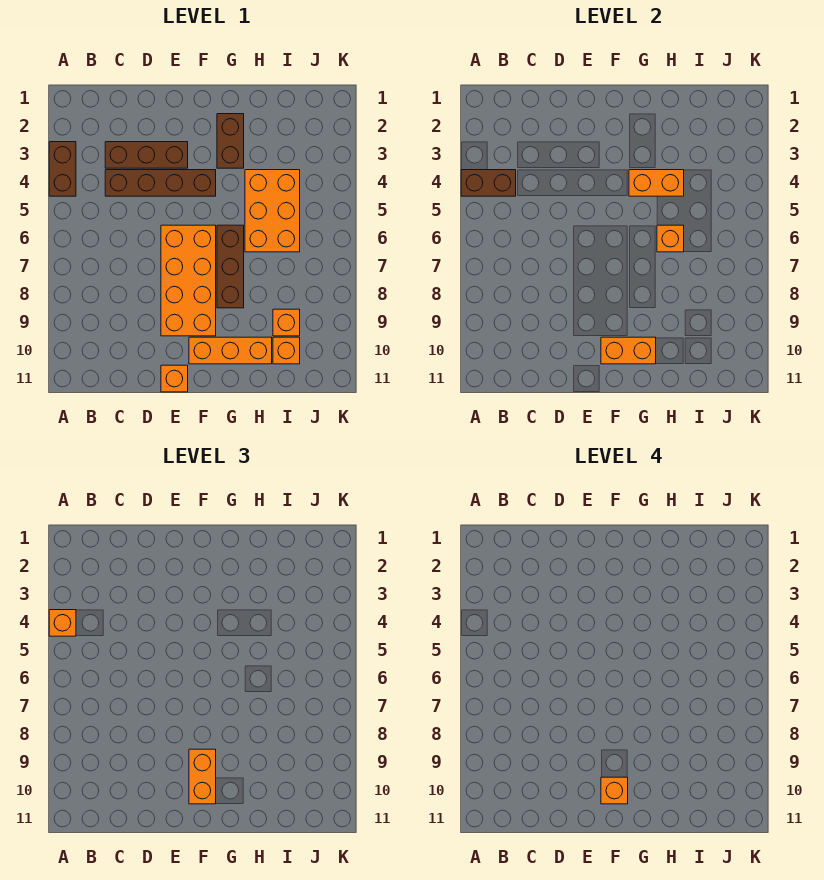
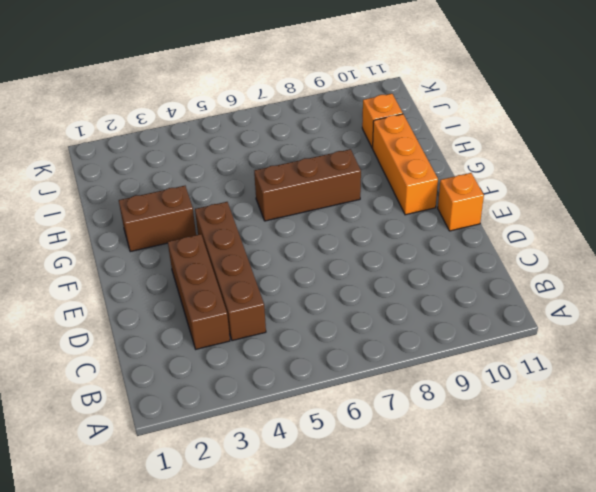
none -> brown brick A3:A4 level 1
none -> orange brick E6:F9 level 1
none -> orange brick H4:I6 level 1

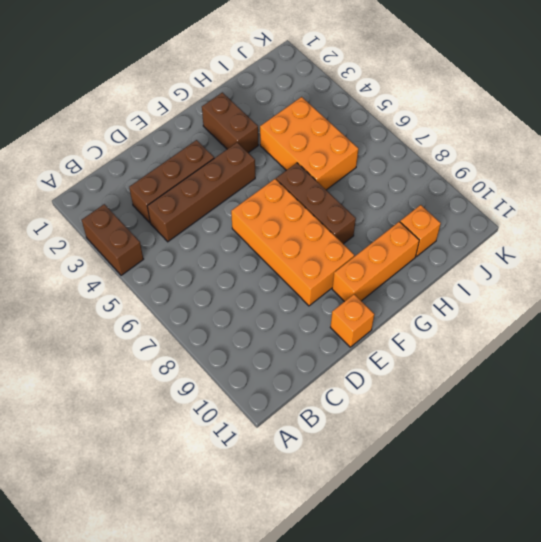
none -> orange brick I9 level 1
none -> brown brick A4:B4 level 2
none -> orange brick F10:G10 level 2

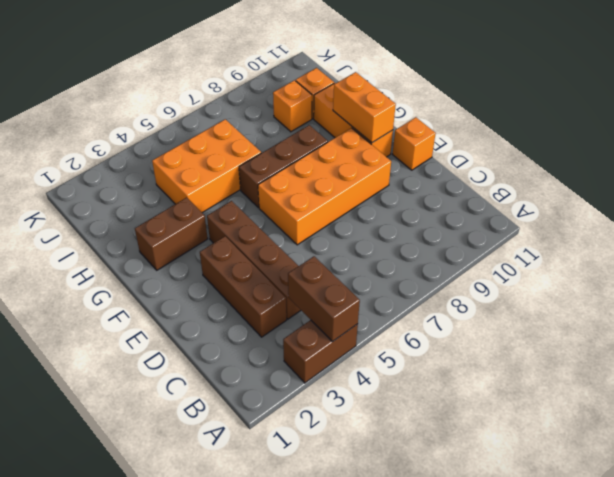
none -> orange brick G4:H4 level 2
none -> orange brick H6 level 2
none -> orange brick A4 level 3

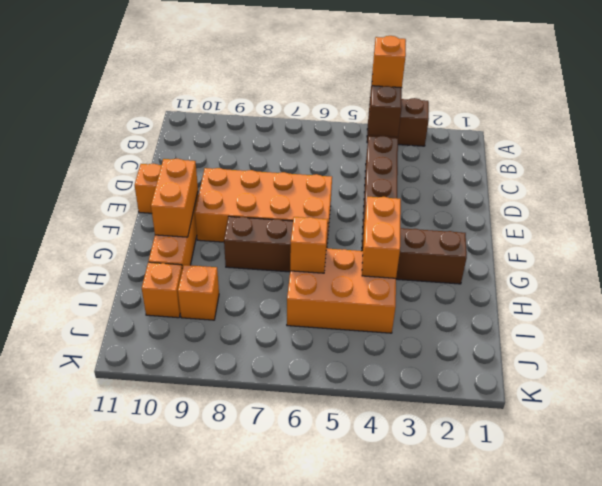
none -> brown brick C3:E3 level 1
none -> orange brick F9:F10 level 3
none -> orange brick F10 level 4

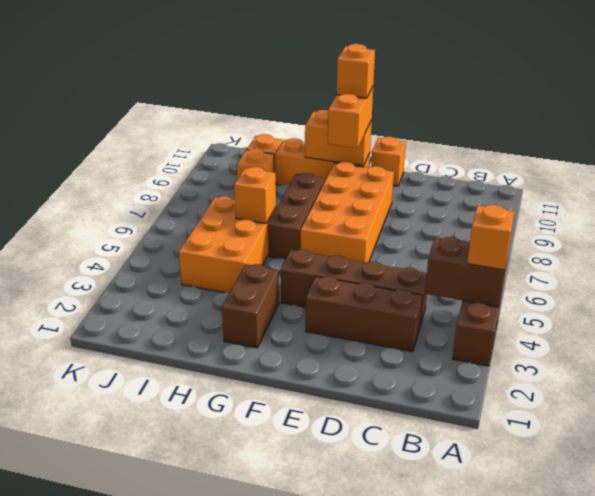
none -> orange brick G4:H4 level 2

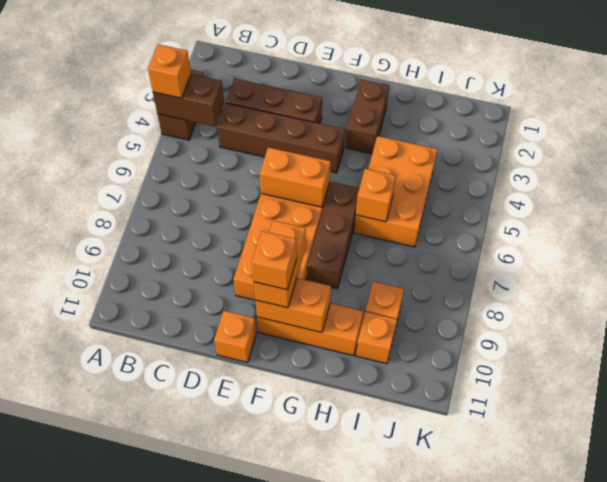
orange brick E6:F6 level 2 -> orange brick G4:H4 level 2

